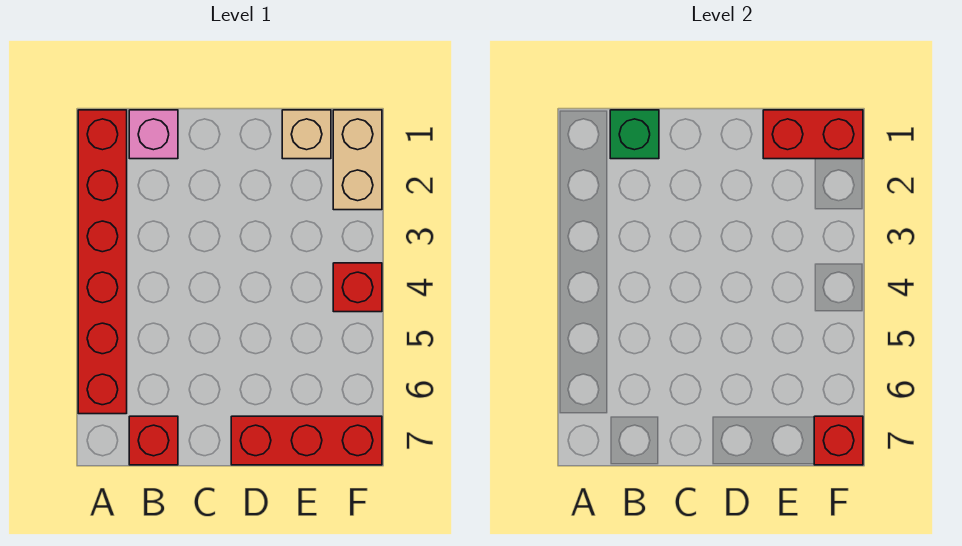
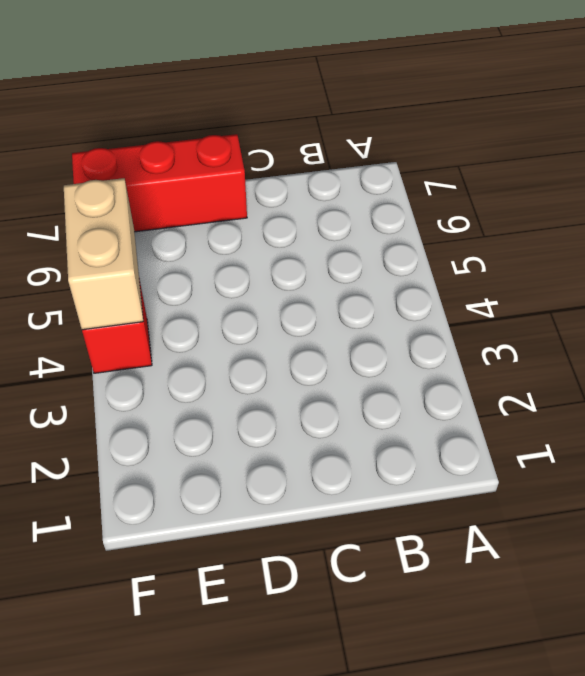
tan brick F4:F5 level 2 -> tan brick F1:F2 level 1
none -> red brick A1:A6 level 1
none -> pink brick B1 level 1

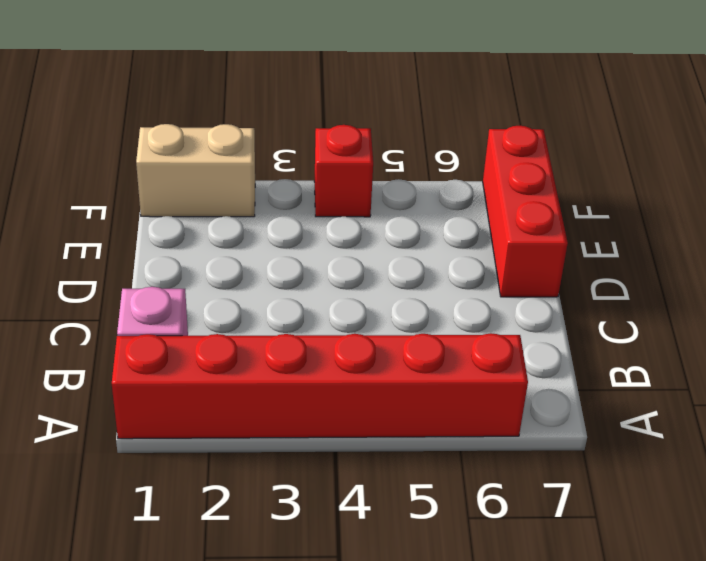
none -> red brick B7 level 1
none -> tan brick E1 level 1

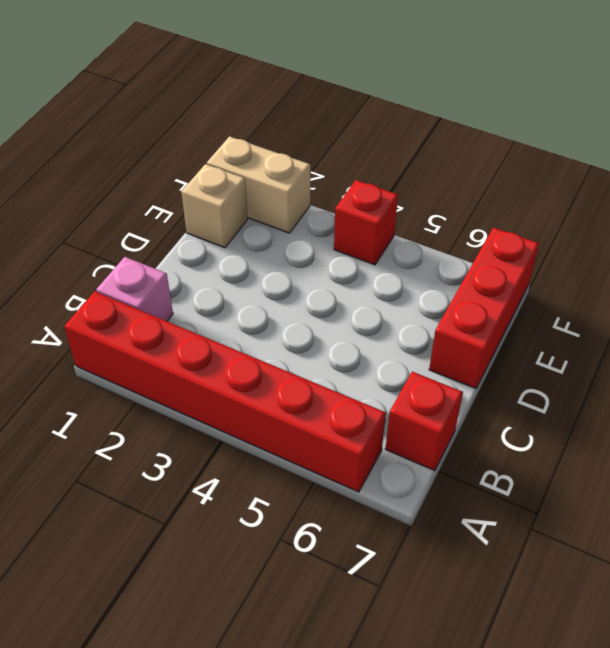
none -> green brick B1 level 2
none -> red brick E1:F1 level 2

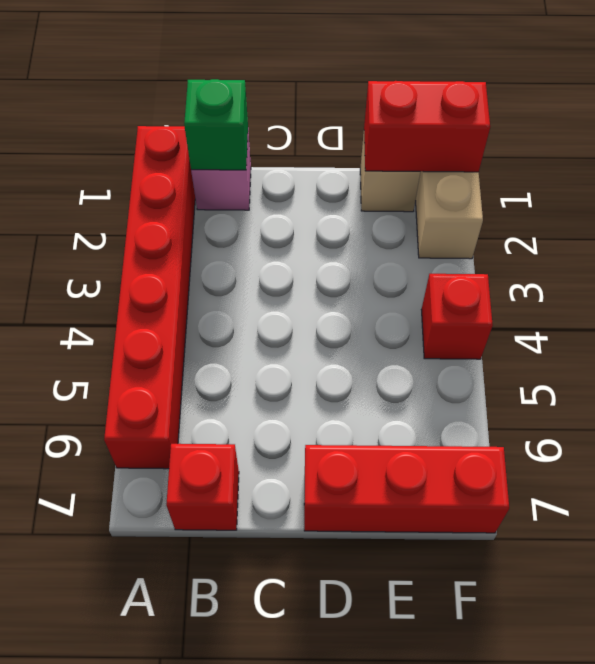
none -> red brick F7 level 2

